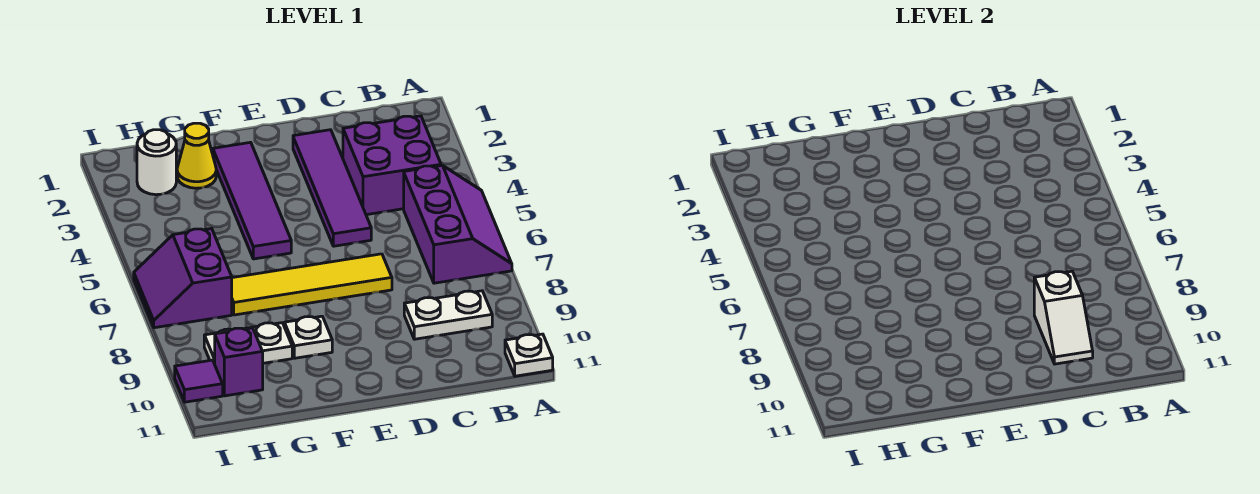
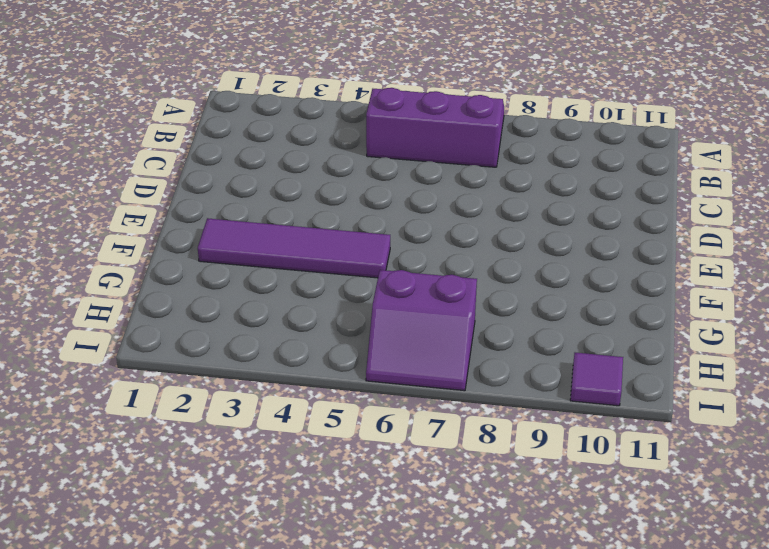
none -> white plate A11 level 1
none -> purple brick B3:C4 level 1
none -> white plate B9:C9 level 1

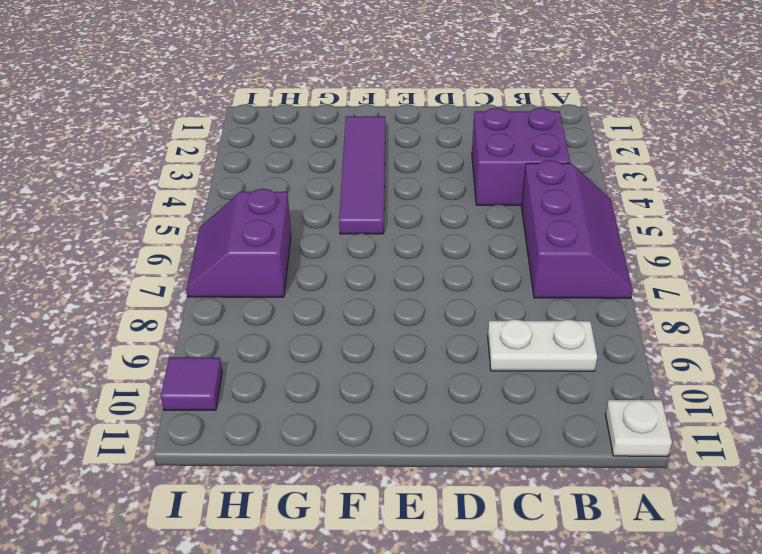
none -> purple tile D2:D5 level 1
none -> yellow tile D7:G7 level 1
none -> white plate F9 level 1

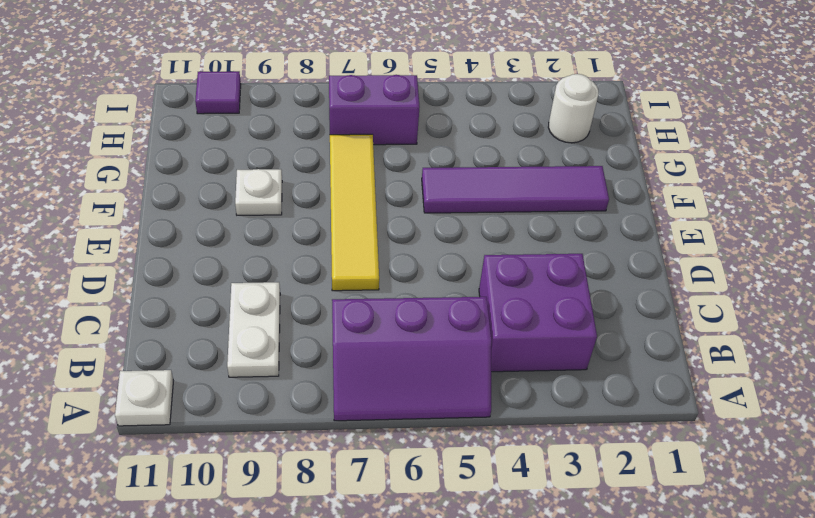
none -> purple tile D2:D5 level 1
none -> yellow cone G2 level 1
none -> white plate G9:H9 level 1

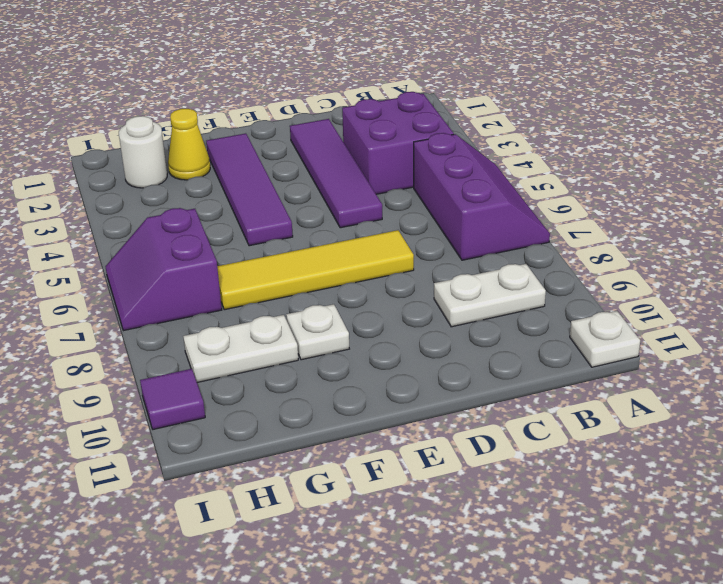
none -> purple brick H10 level 1
none -> white slope C9:C10 level 2 top 9

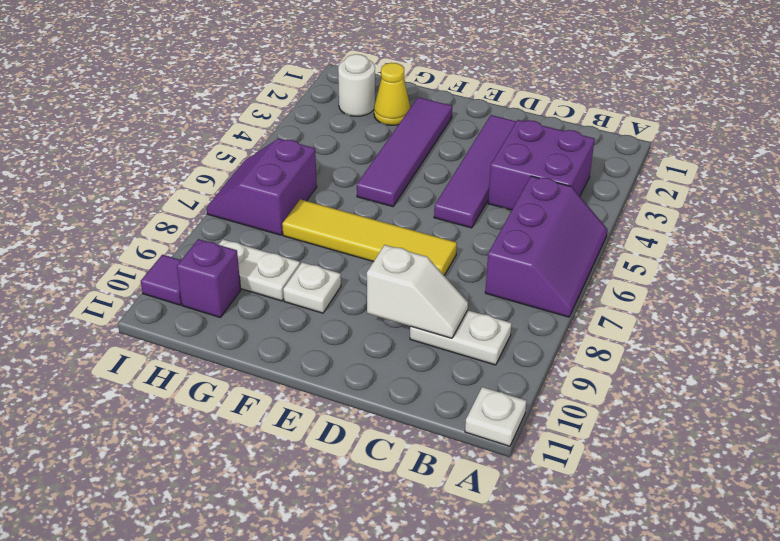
white slope C9:D9 level 2 top D -> white slope C9:C10 level 2 top 9

